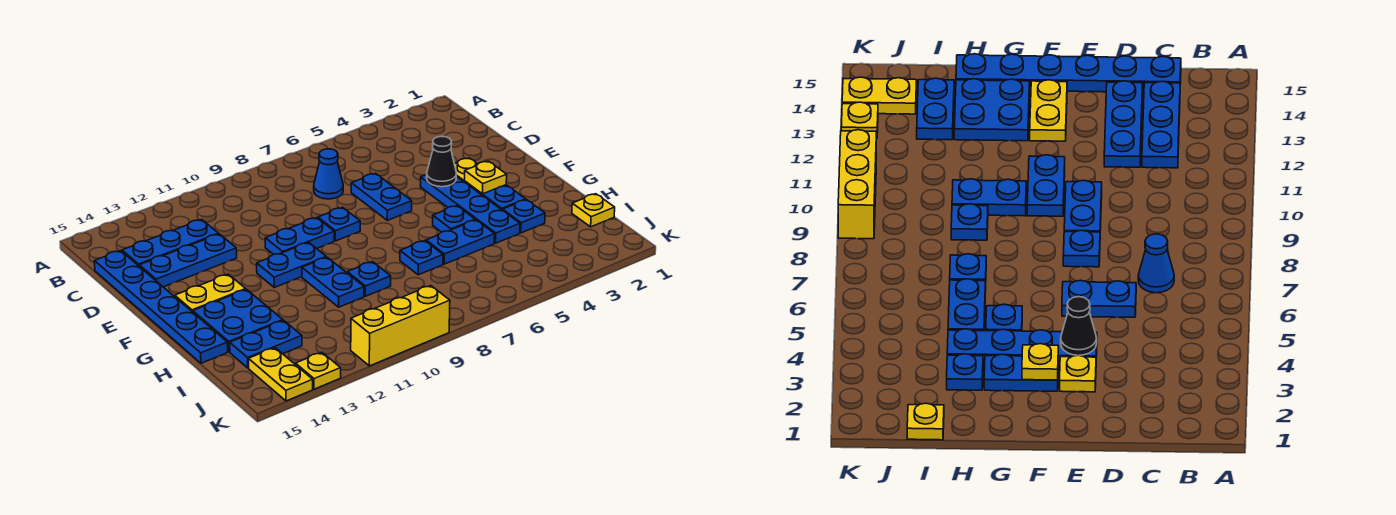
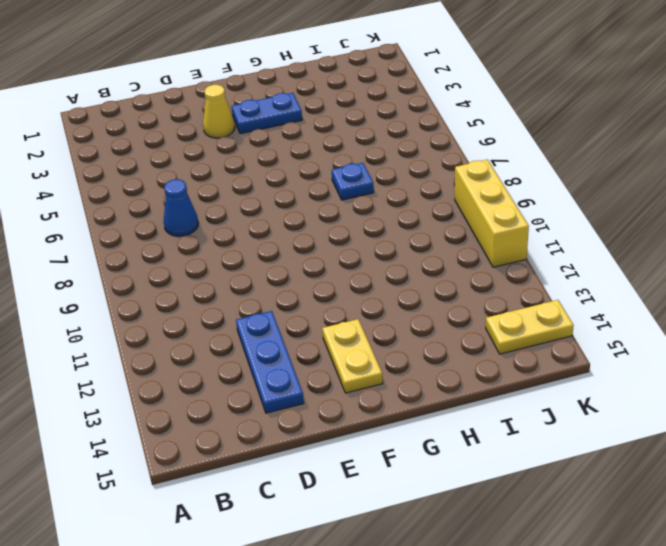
yellow cone E3 level 1 -> yellow plate E3 level 1
none -> blue plate C12:C14 level 1
none -> blue plate C15:H15 level 1
none -> blue plate D6:E6 level 1

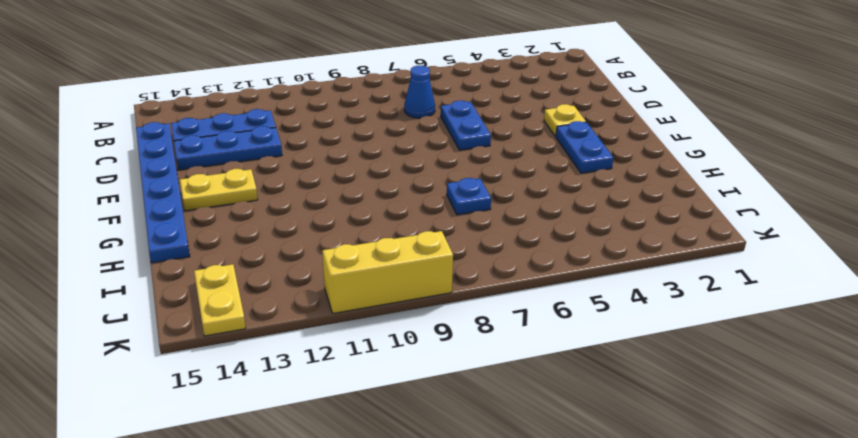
none -> blue plate E4:H4 level 1
none -> blue plate E8 level 1
none -> blue plate E9:E10 level 1

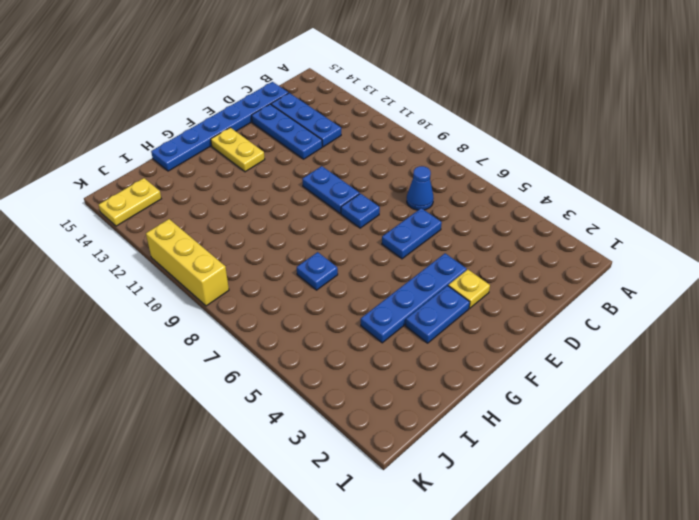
none -> blue plate F10:F11 level 1
none -> blue plate G5 level 1
none -> blue plate G10:H10 level 1

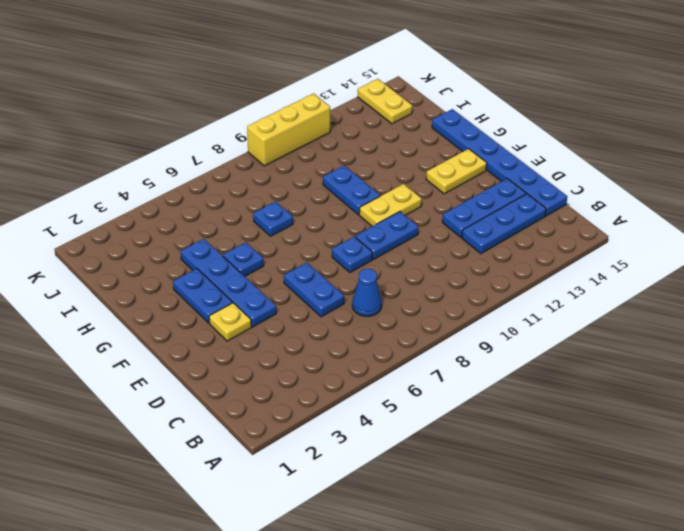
yellow plate F10:F11 level 1 -> blue plate F10:F11 level 1
none -> blue plate G13:H14 level 1
none -> blue plate H3 level 1
none -> blue plate H5:H6 level 1

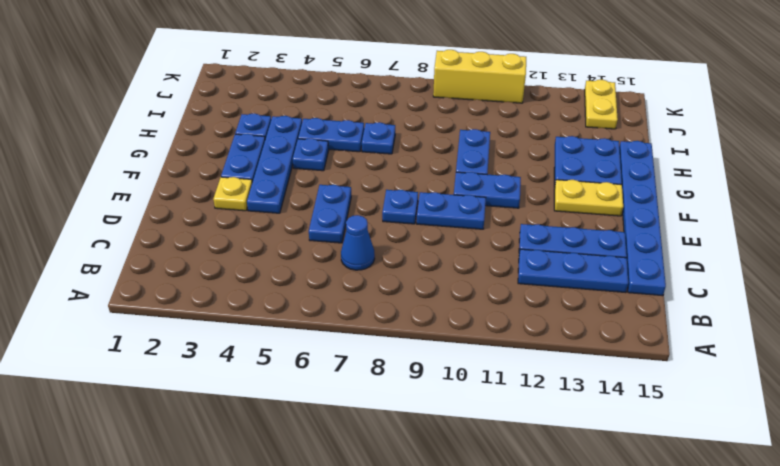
none -> blue plate H9 level 1
none -> yellow plate I1 level 1
none -> blue plate I13:I14 level 1

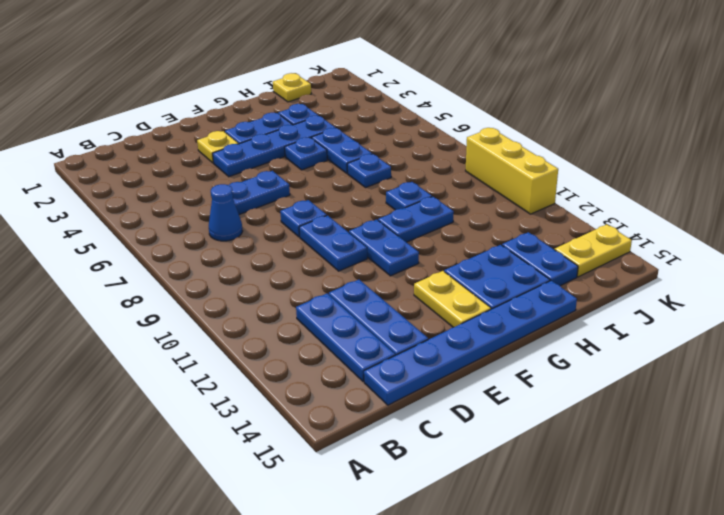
none -> yellow plate K13 level 1
none -> black cone E4 level 2
none -> yellow plate F3 level 2

